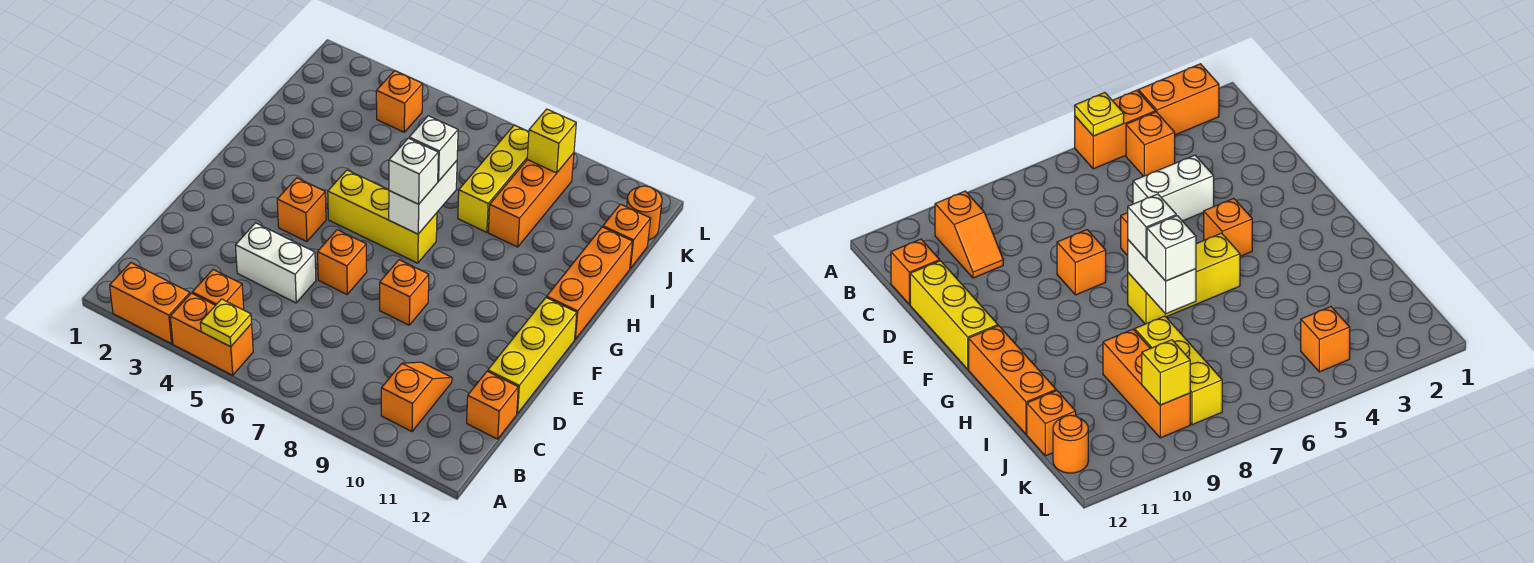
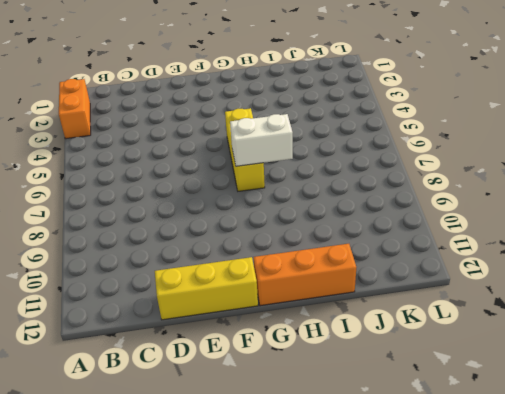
none -> orange brick A4:A5 level 1
none -> orange brick B4 level 1
none -> orange slope B10:C10 level 1 top B

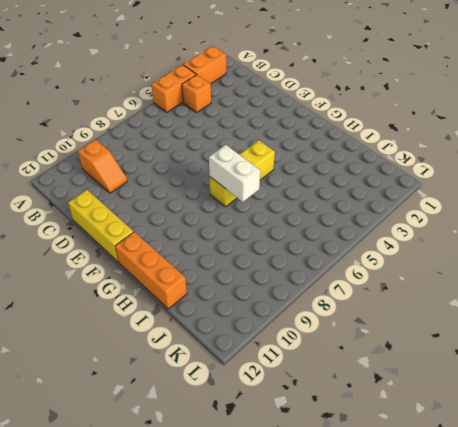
none -> orange brick C12 level 1
none -> white brick D4:D5 level 1
none -> orange brick E6 level 1

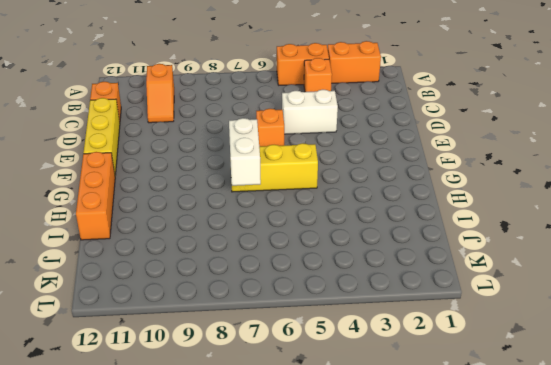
none -> orange brick E8 level 1
none -> orange brick F4 level 1
none -> yellow brick I8:K8 level 1

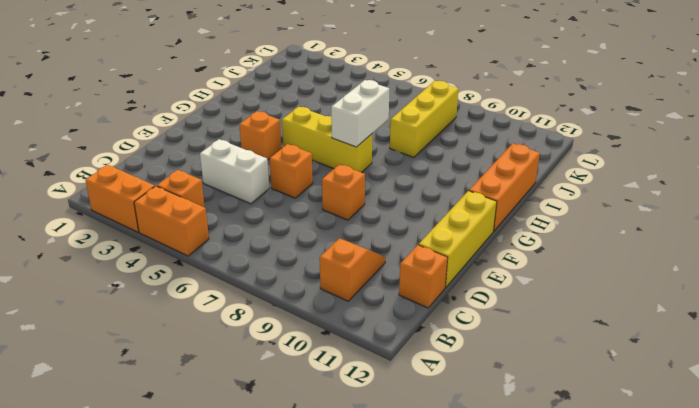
none -> orange brick I9:K9 level 1
none -> orange brick J12 level 1
none -> orange brick K4 level 1

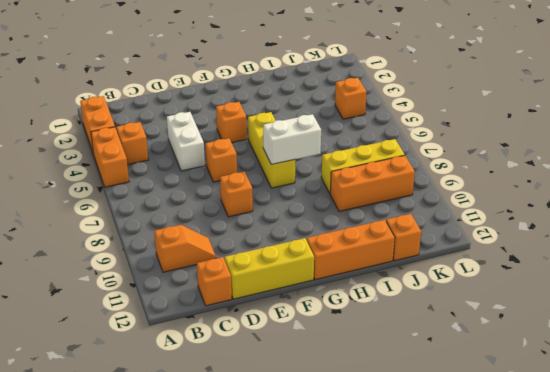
none -> orange round brick K12 level 1
none -> yellow plate A5 level 2
none -> yellow brick K9 level 2

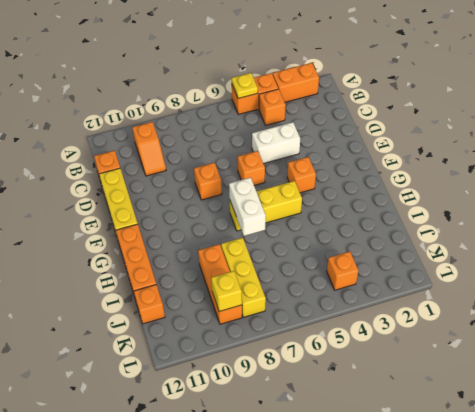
none -> orange round brick K12 level 1
none -> white brick G7 level 3
none -> white brick H7 level 3

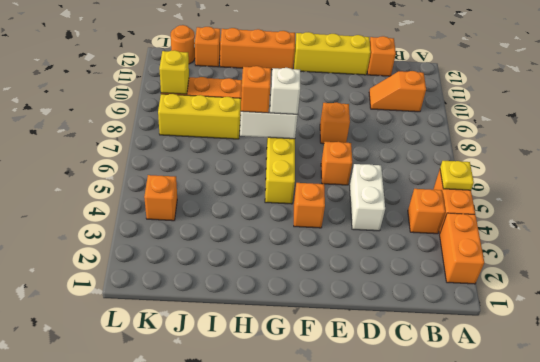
orange brick H7 level 3 -> white brick H7 level 3

